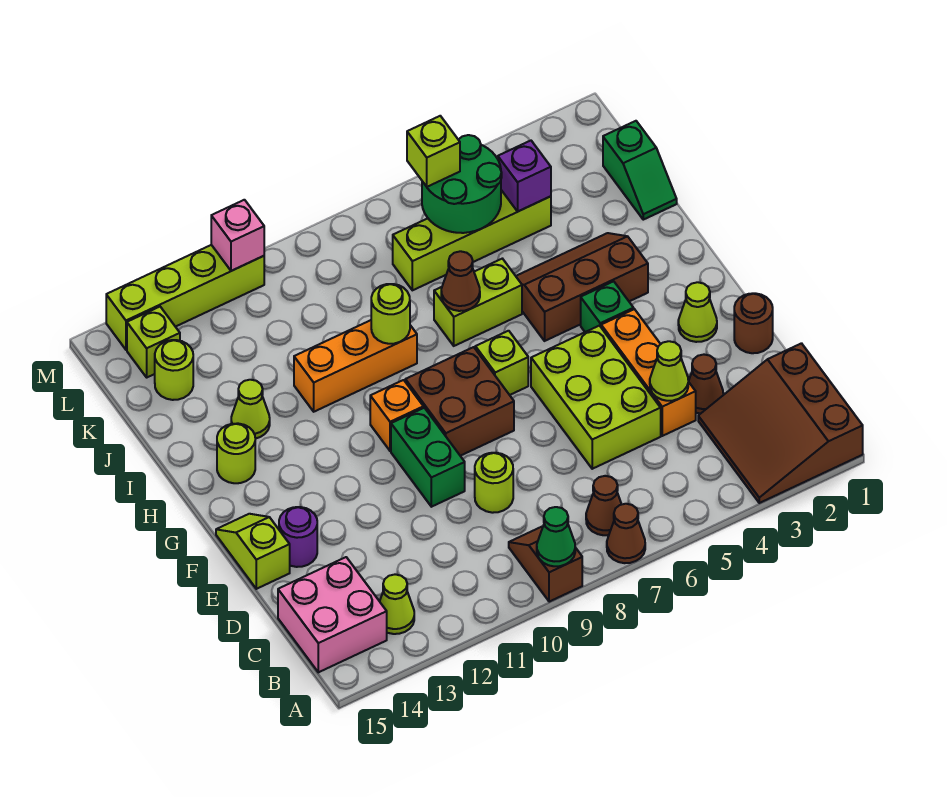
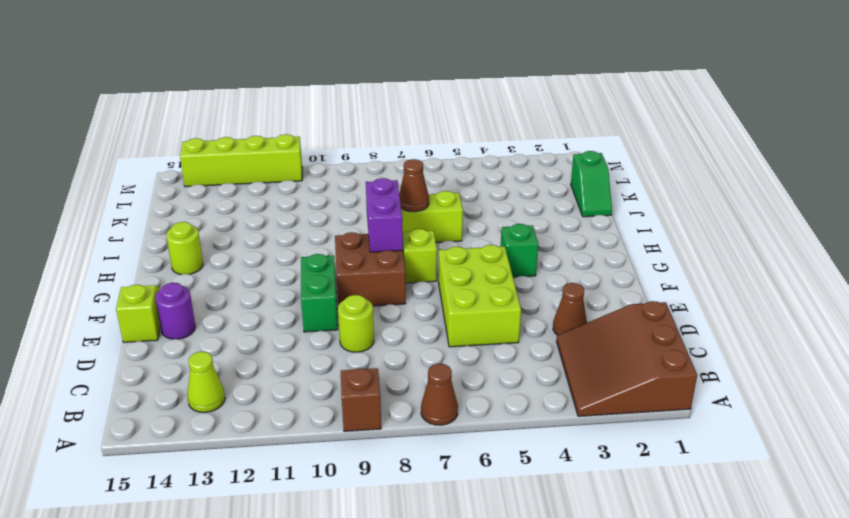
purple brick G8:H8 level 2 -> none
none -> brown cone B7 level 1
none -> pink brick B14:C15 level 1
none -> orange brick D4:F4 level 1
none -> brown round brick E1 level 1

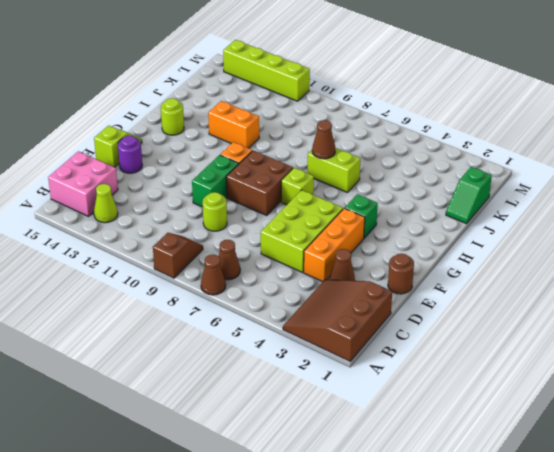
orange brick I11:I12 level 1 -> orange brick I9:I11 level 1
none -> lime cone F2 level 1
none -> brown slope H3:I5 level 1 top H
none -> lime cone I13 level 1
none -> lime brick K4:K7 level 1

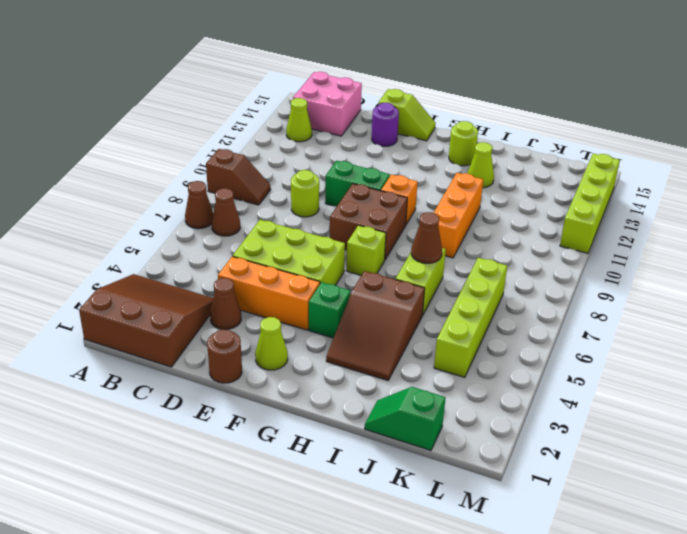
brown slope H3:I5 level 1 top 5 -> brown slope H3:I5 level 1 top H
none -> lime round brick K14 level 1
none -> lime brick L14 level 1
none -> green cone A9 level 2
none -> lime cone D4 level 2

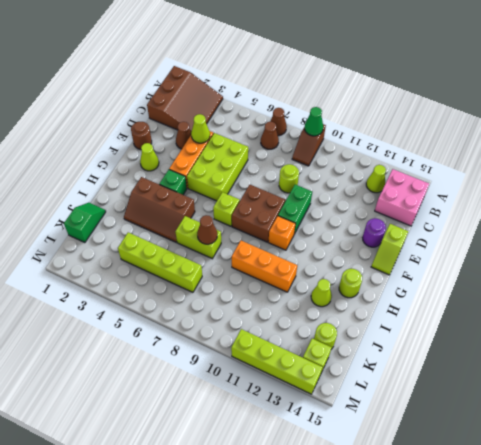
none -> lime round brick I9 level 2
none -> purple brick K4 level 2
none -> green round brick K5:L6 level 2
none -> pink brick M11 level 2

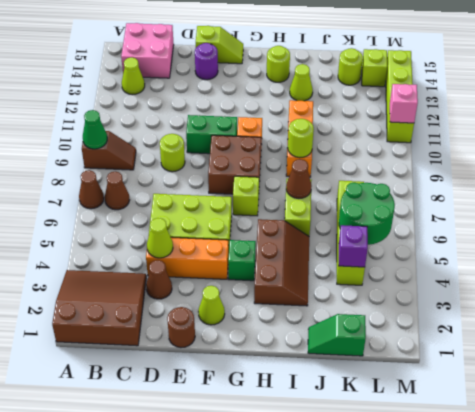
none -> lime brick L6 level 3

